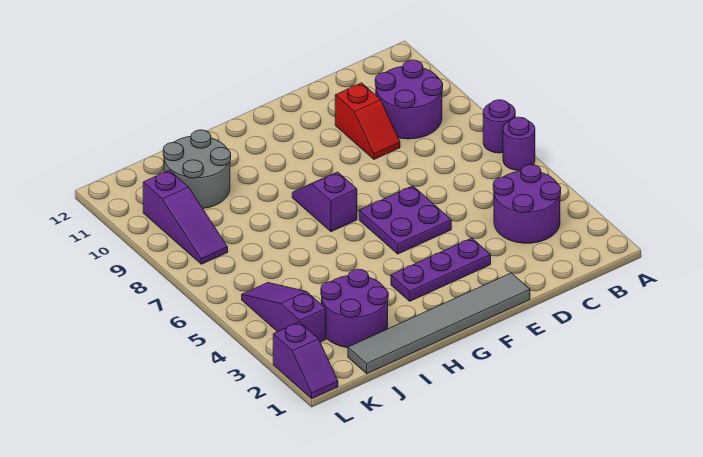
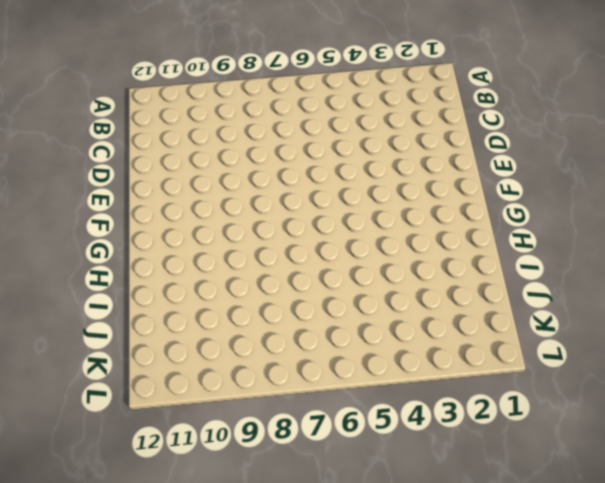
none -> purple round brick A6 level 1
none -> purple round brick A7 level 1
none -> purple round brick B3:C4 level 1

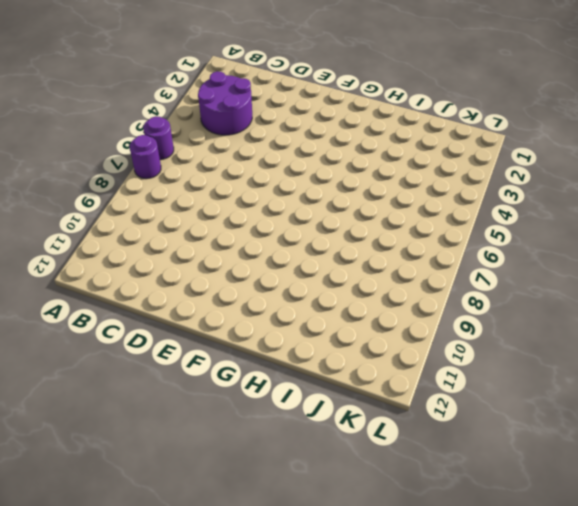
none -> purple round brick B9:C10 level 1
none -> red slope D9:D10 level 1 top 10
none -> grey tile E1:J1 level 1

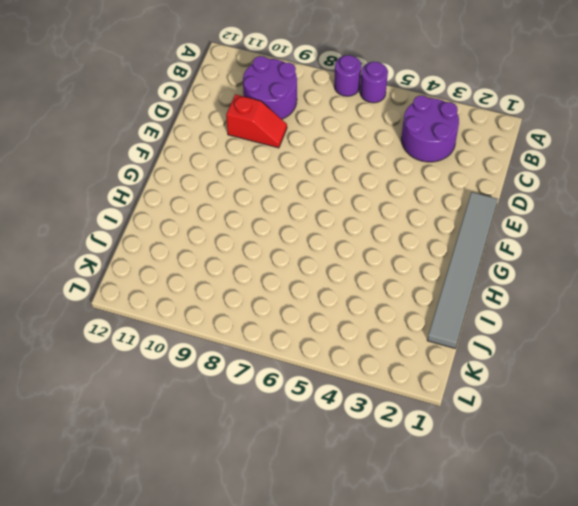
none -> purple plate E3:G3 level 1
none -> purple plate E5:F6 level 1
none -> purple slope G7:G8 level 1 top 7

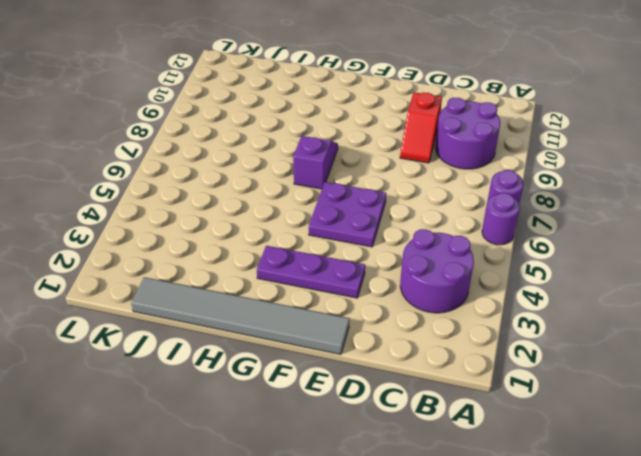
none -> purple round brick I2:J3 level 1
none -> grey round brick I10:J11 level 1
none -> purple slope K3:K5 level 1 top 3

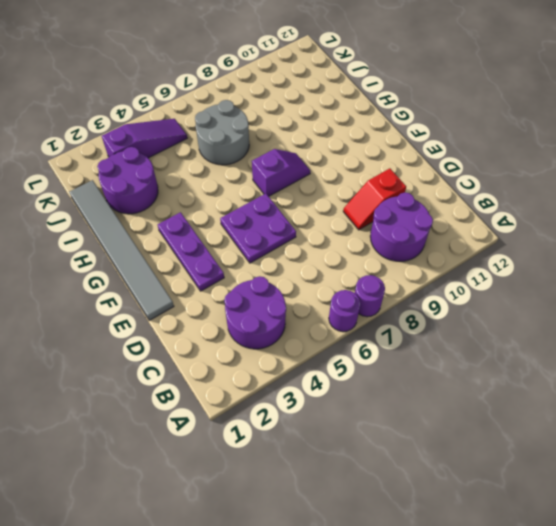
grey round brick I6:J7 level 1 -> grey round brick I10:J11 level 1
none -> purple slope K8:K10 level 1 top 10
none -> purple slope L1:L2 level 1 top 2

